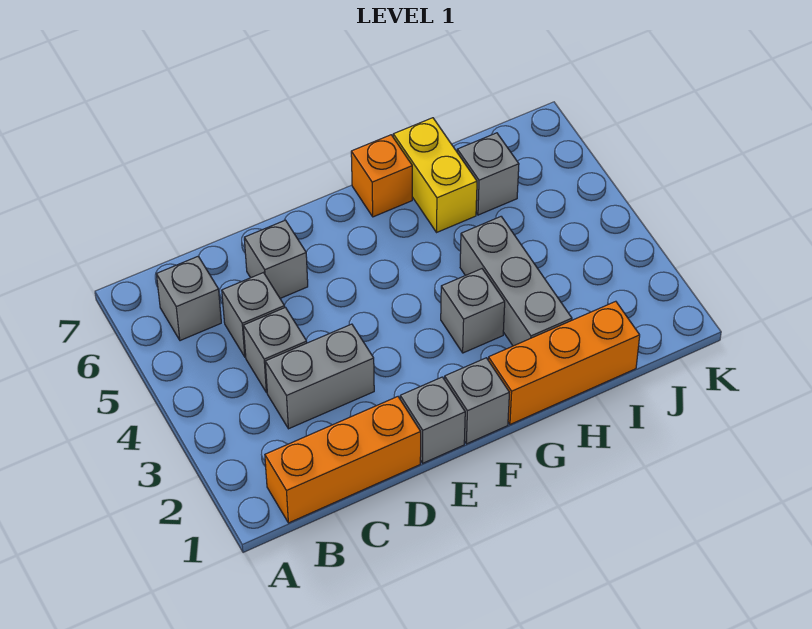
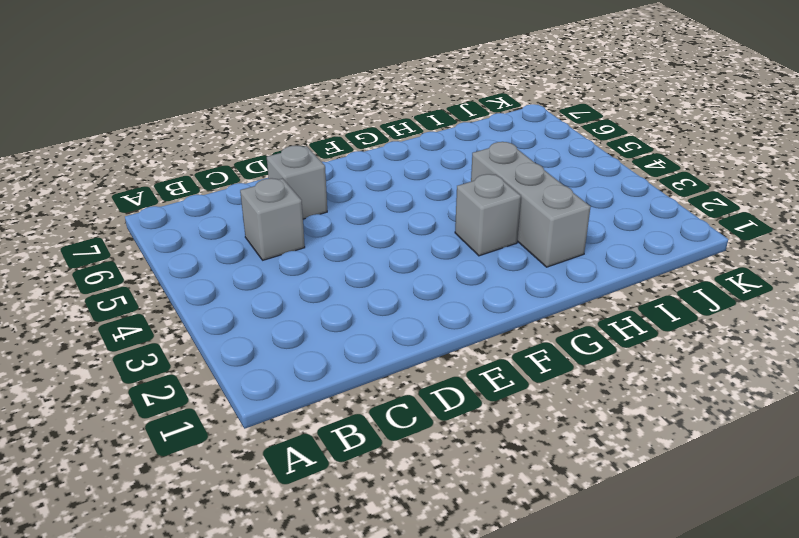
none -> orange brick B1:D1 level 1
none -> grey brick B6 level 1
none -> grey brick C3:D3 level 1

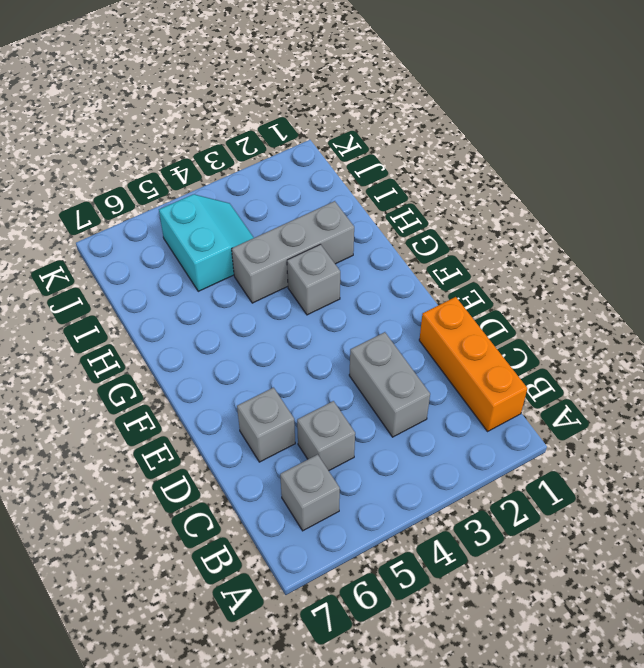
cyan slope I4:J5 level 1 top 5 -> none
none -> grey brick C4 level 1
none -> grey brick E1 level 1
none -> grey brick F1 level 1

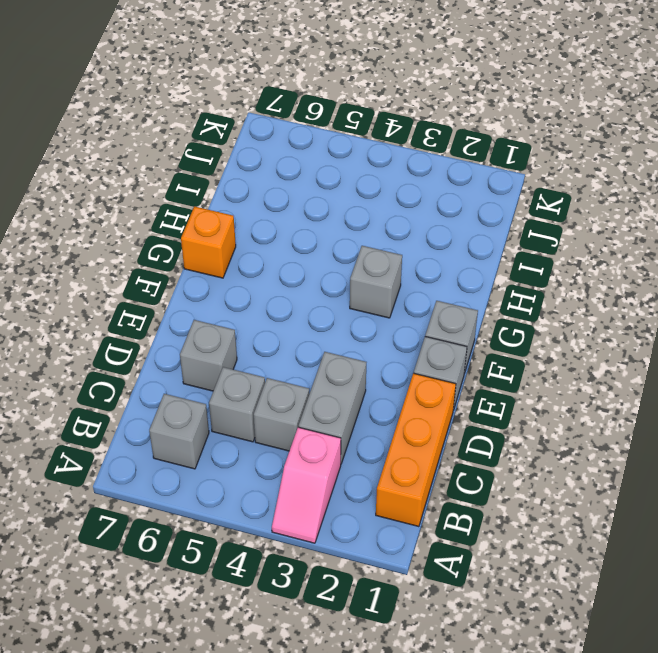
pink slope A3:B3 level 1 top B -> none
none -> orange brick G1:I1 level 1
none -> grey brick H2:H4 level 1
none -> yellow brick H6:H7 level 1

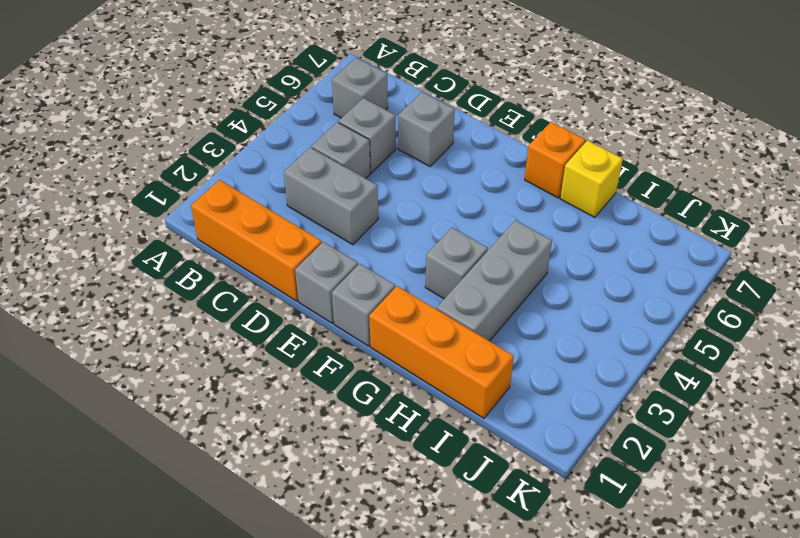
yellow brick H7 level 1 -> yellow brick H6:H7 level 1
none -> grey brick I6 level 1

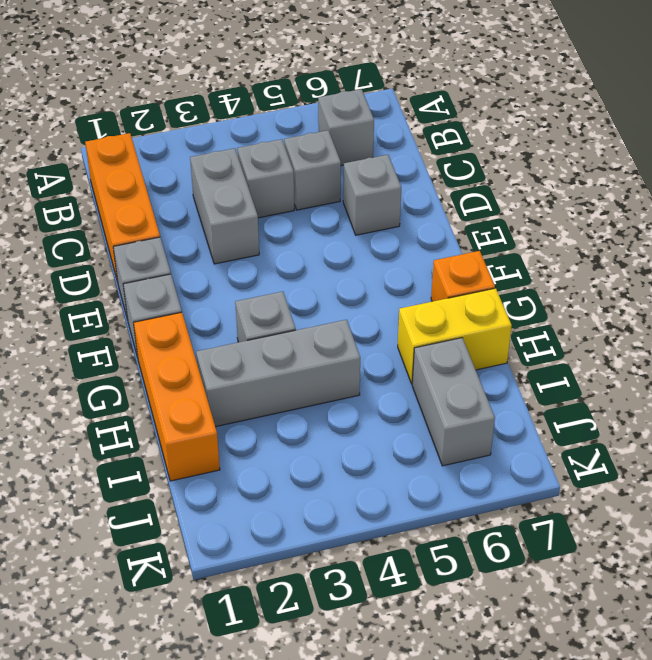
grey brick I6:J6 level 1 -> grey brick I6 level 1

